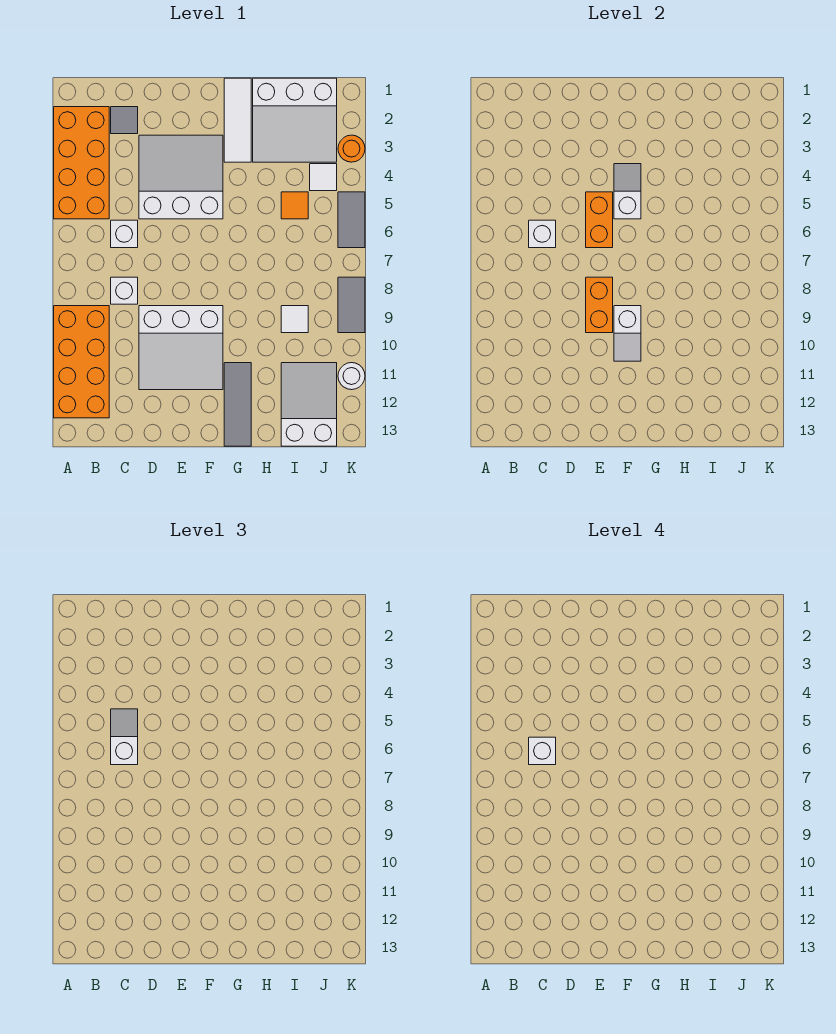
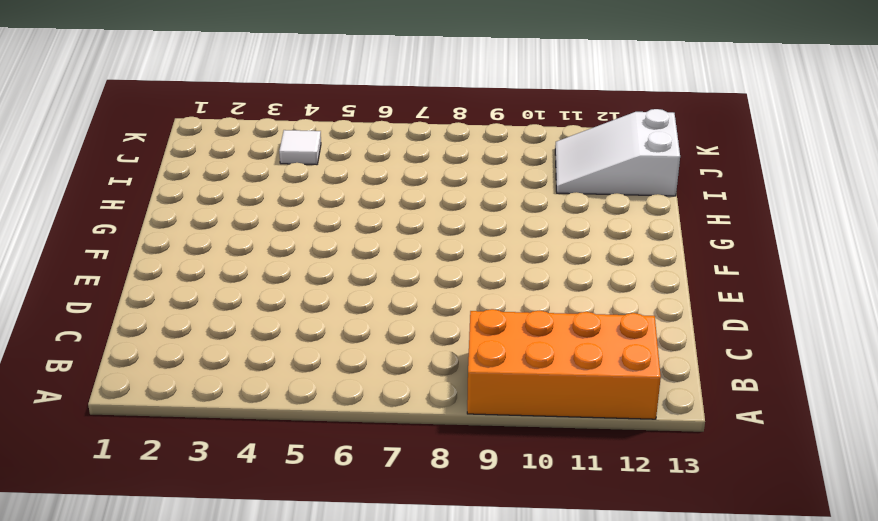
none -> orange brick A2:B5 level 1
none -> grey tile C2 level 1
none -> white brick C6 level 1

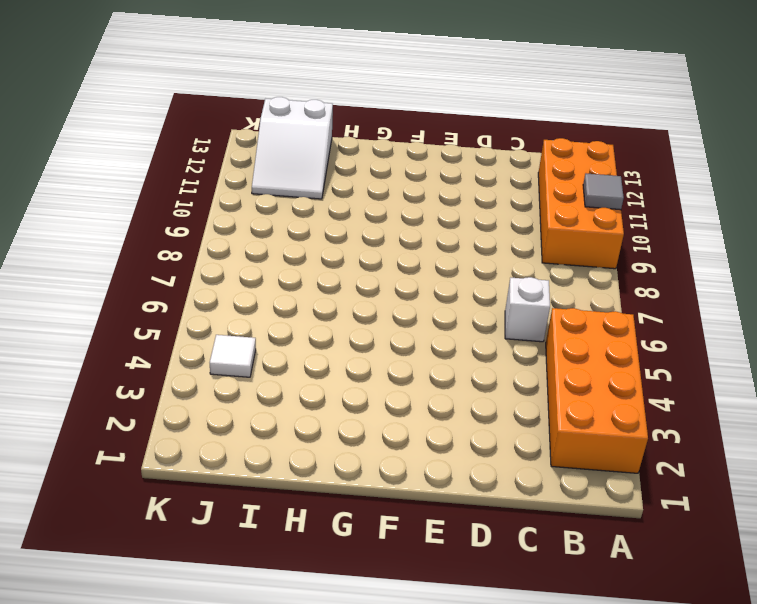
grey tile A10 level 2 -> grey tile C2 level 1
none -> white brick C8 level 1
none -> white slope D3:F5 level 1 top 5
none -> white slope D9:F11 level 1 top 9

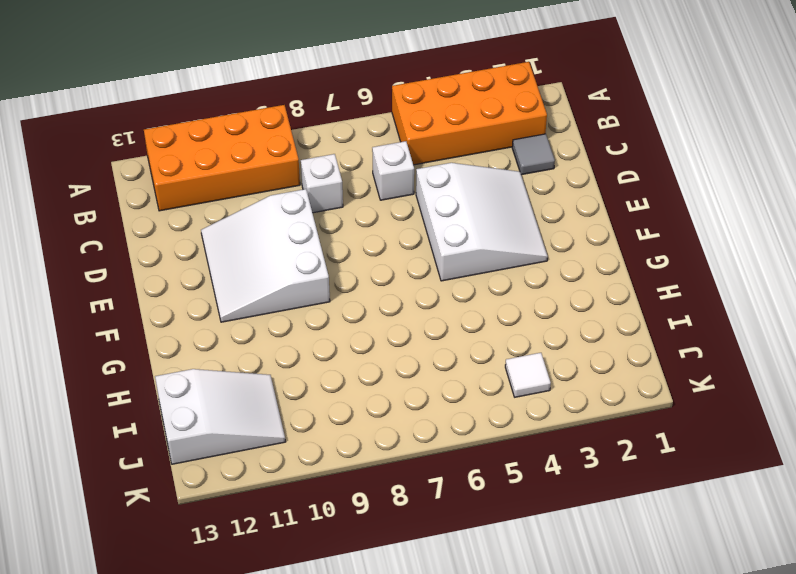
none -> white tile G1:G3 level 1
none -> grey tile G11:G13 level 1
none -> white slope H1:J3 level 1 top 1

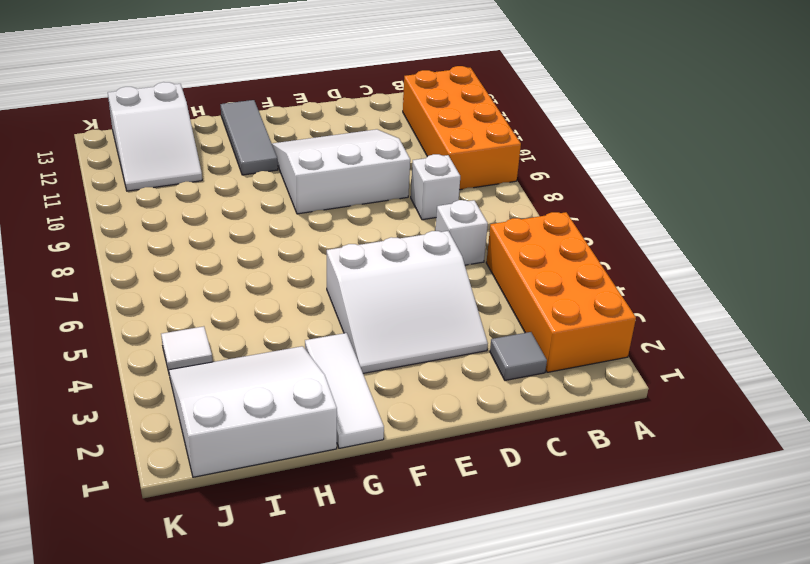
none -> orange tile I5 level 1
none -> white tile I9 level 1
none -> orange round brick K3 level 1

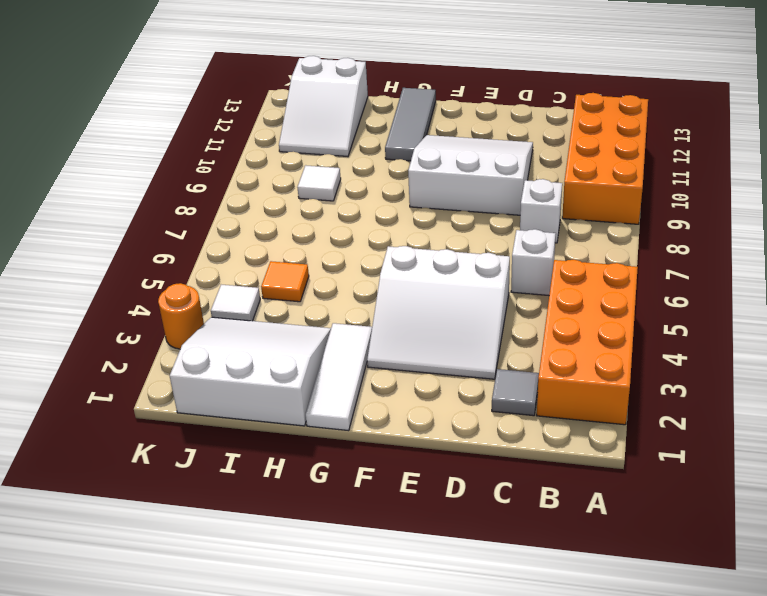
none -> grey tile K5:K6 level 1
none -> grey tile K8:K9 level 1
none -> white round brick K11 level 1

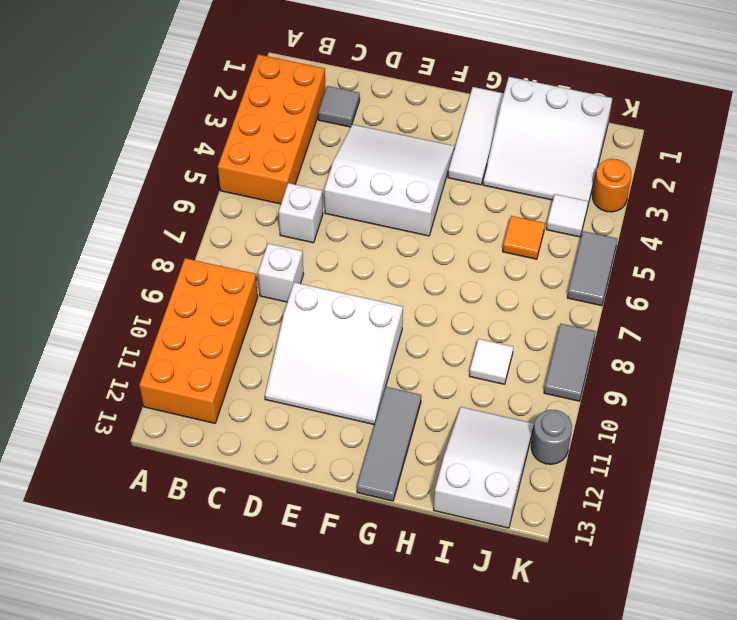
grey round brick K11 level 1 -> white round brick K11 level 1
none -> white brick C6 level 2
none -> orange brick E5:E6 level 2
none -> orange brick E8:E9 level 2

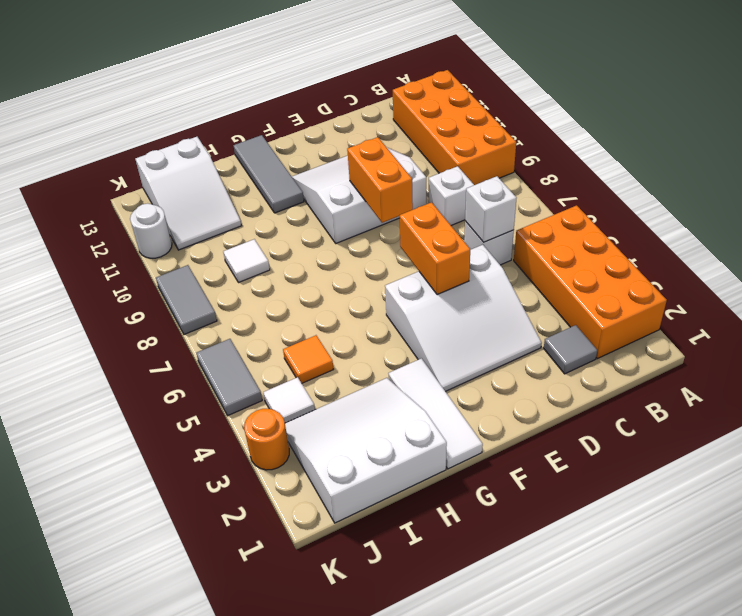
none -> white slope F4:F5 level 2 top 5
none -> white slope F9:F10 level 2 top 9
none -> white slope C5:C6 level 3 top 6

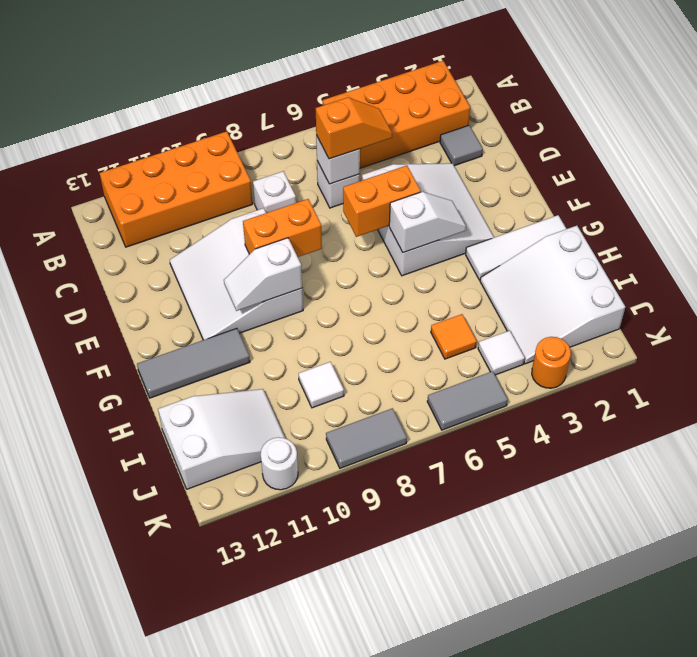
orange slope C5:C6 level 3 top 6 -> white slope C5:C6 level 3 top 6
none -> white brick C6 level 4

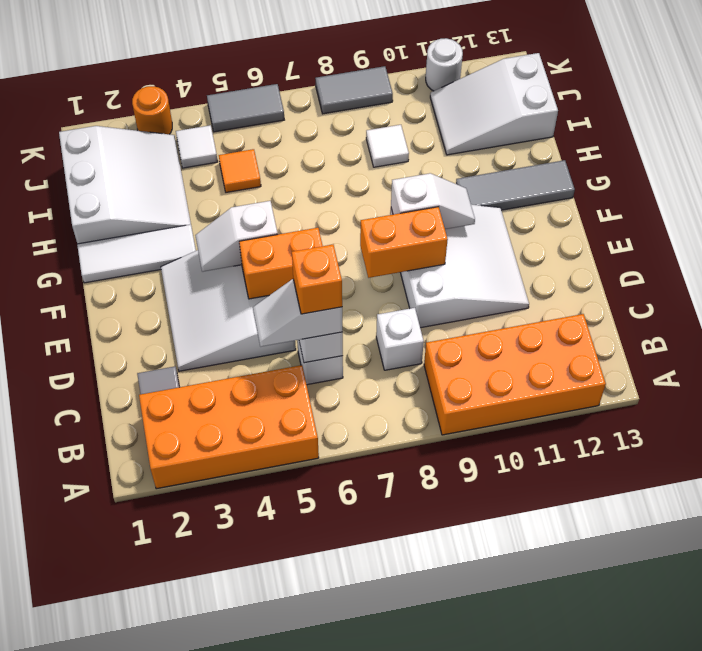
orange brick C6 level 4 -> white brick C6 level 4

